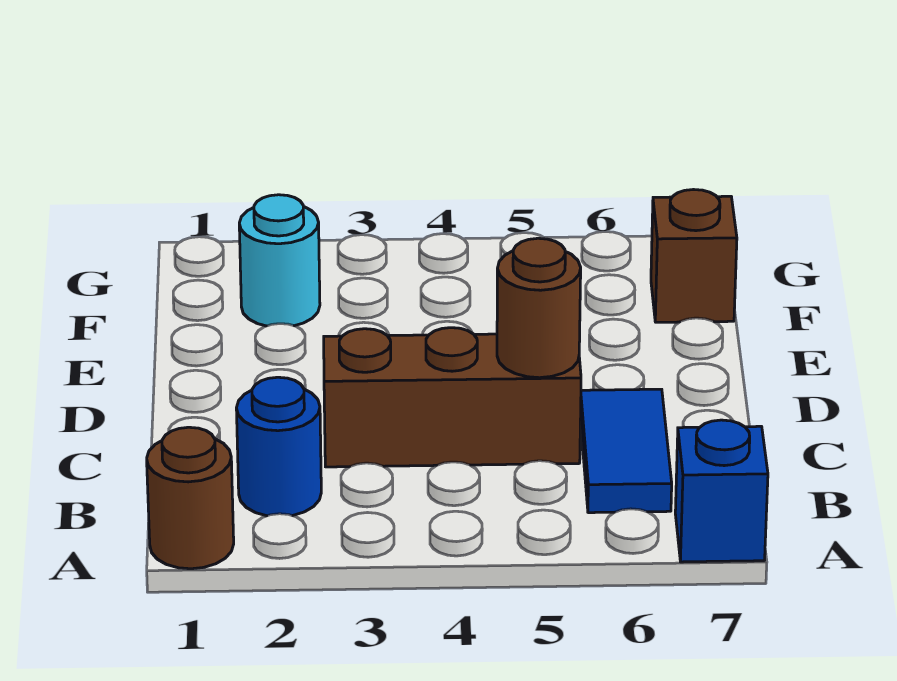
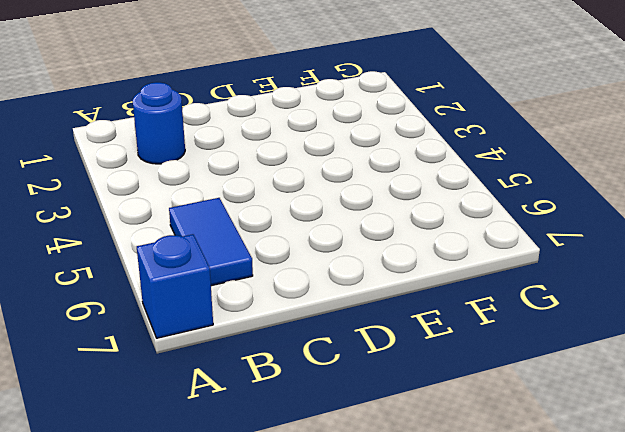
blue tile B5:B6 level 1 -> blue tile B6:C6 level 1
none -> brown round brick A1 level 1
none -> brown brick C3:C5 level 1

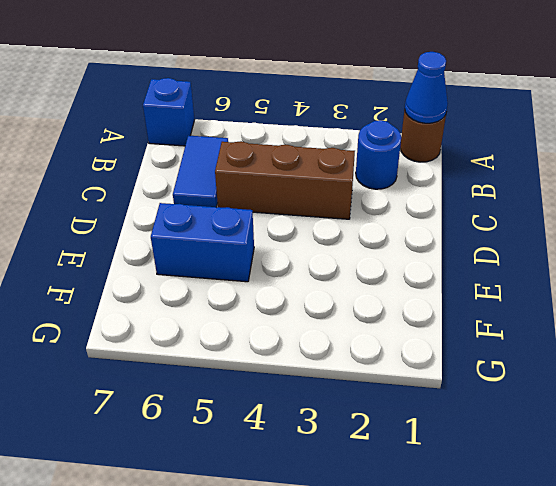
blue cone A1 level 2 -> none
blue brick E5:E6 level 1 -> none
none -> cyan round brick F2 level 1
none -> brown brick F7 level 1

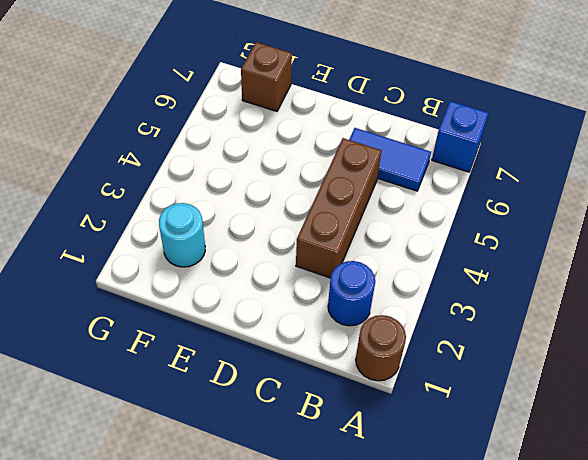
none -> brown round brick C5 level 2

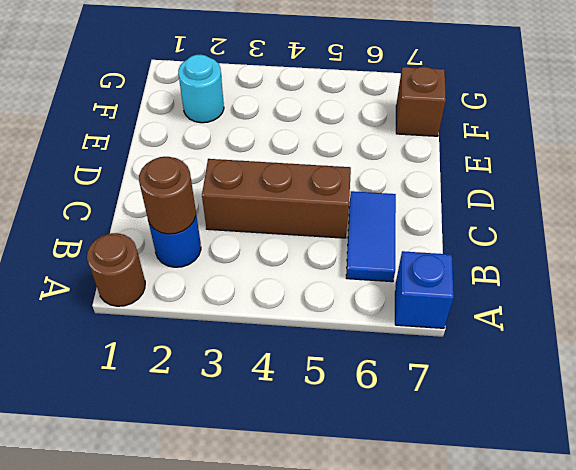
brown round brick B2 level 2 -> brown round brick C5 level 2

